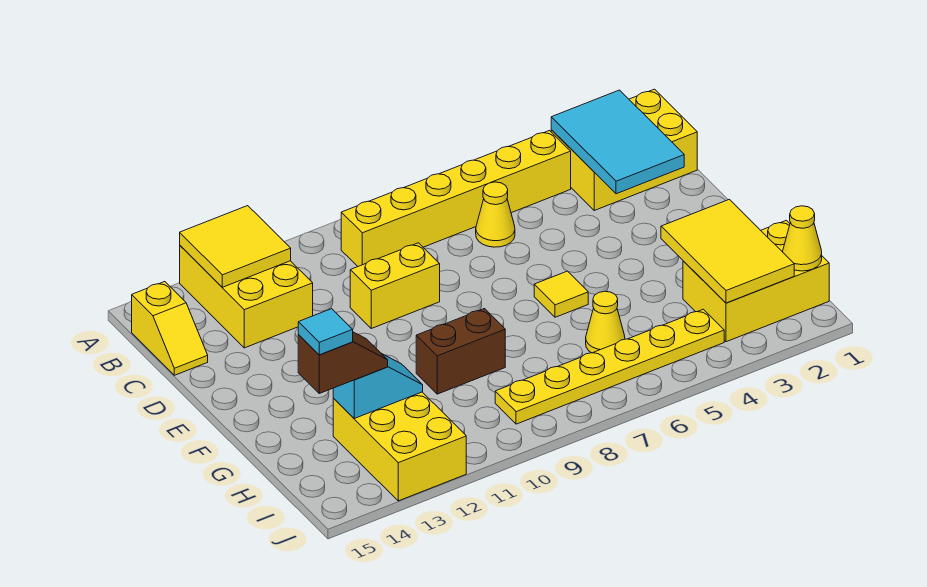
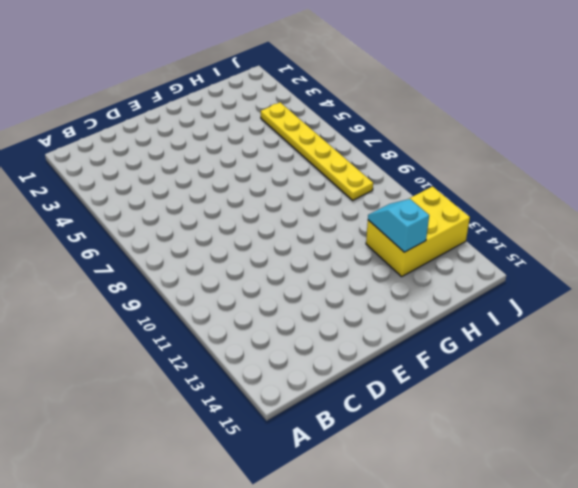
none -> yellow brick A12:C13 level 1
none -> yellow brick B1:C3 level 1
none -> yellow brick B4:B9 level 1

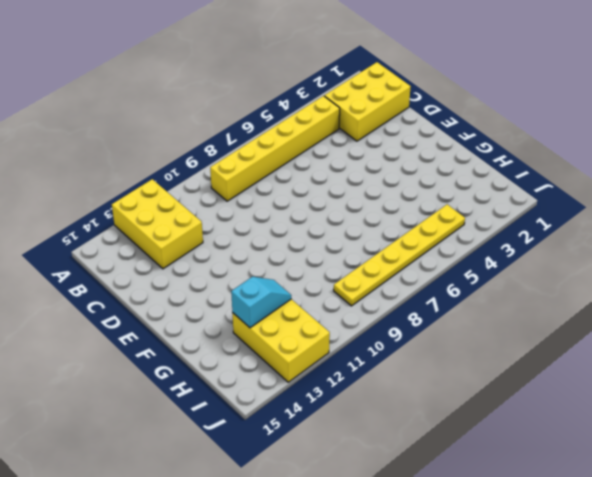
none -> yellow slope B15:C15 level 1 top B
none -> yellow cone C6 level 1
none -> yellow brick D9:D10 level 1

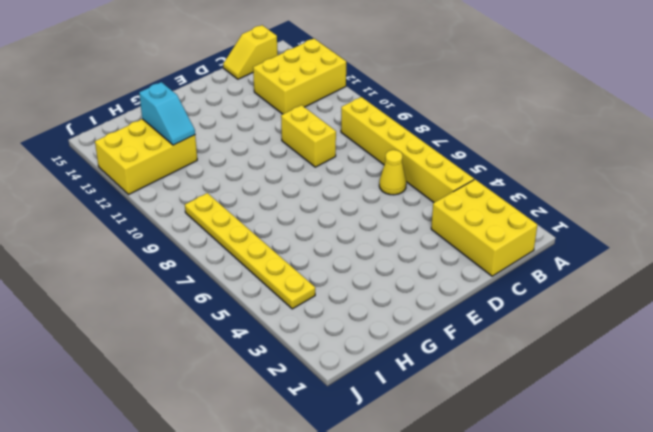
none -> yellow tile F6 level 1
none -> brown brick G9:G10 level 1
none -> yellow brick H1:I3 level 1

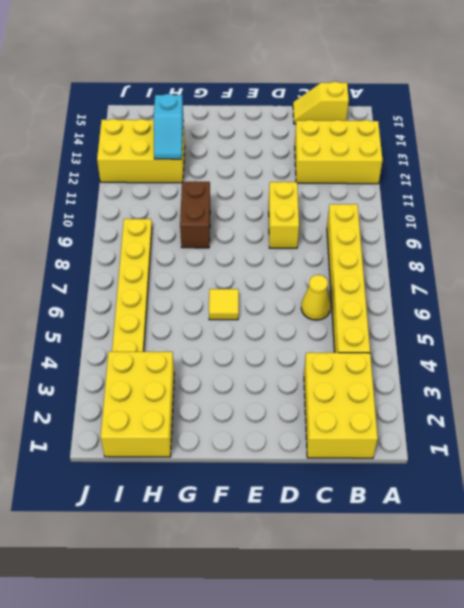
none -> yellow cone H6 level 1
none -> yellow tile A12:B13 level 2
none -> cyan tile B2:D3 level 2

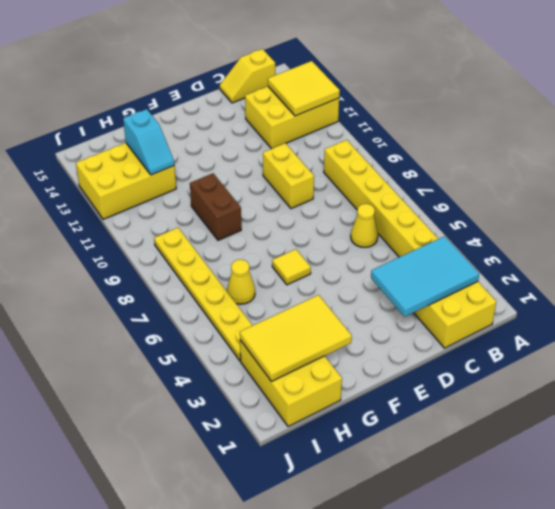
none -> yellow cone I1 level 2
none -> brown slope H13:H14 level 3 top 14
none -> cyan tile H14 level 4

